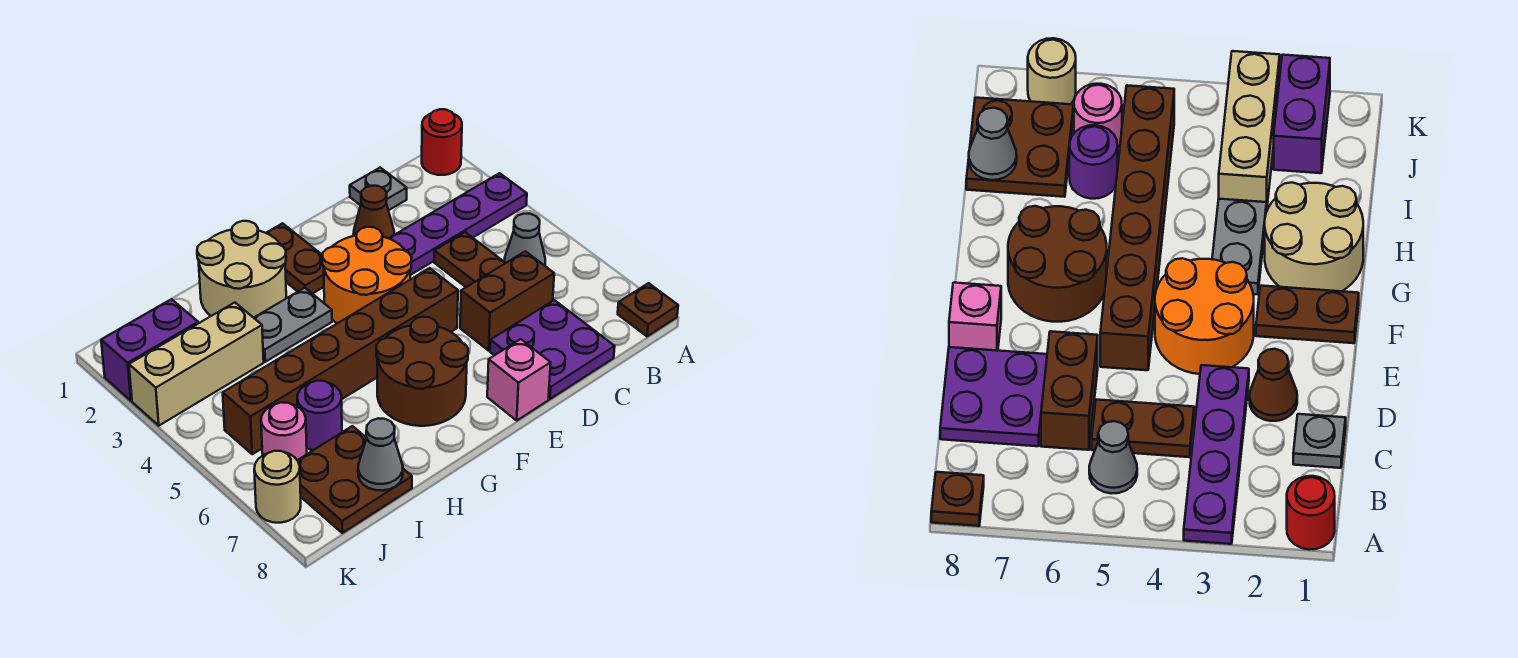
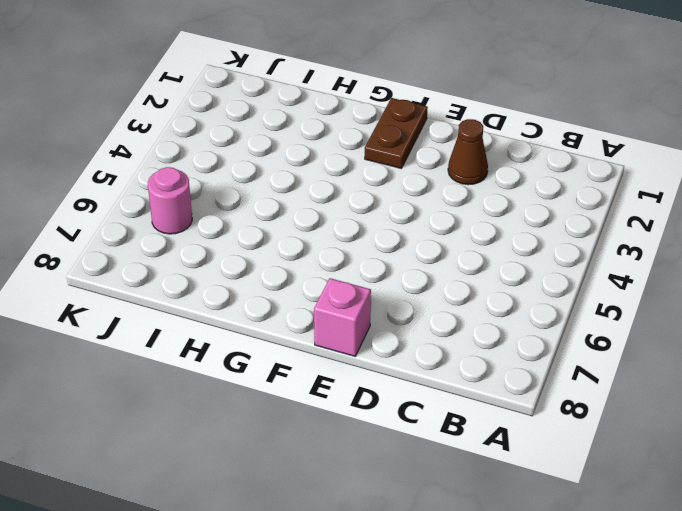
none -> red round brick A1 level 1
none -> purple plate A3:D3 level 1
none -> brown plate A8 level 1

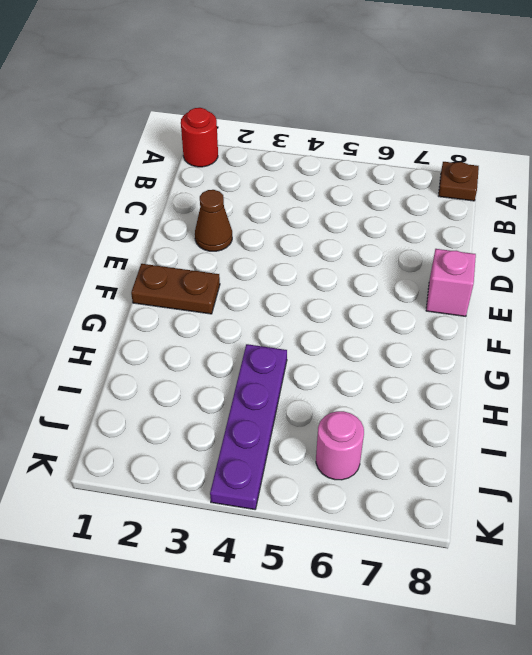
purple plate H4:K4 level 1 -> purple plate A3:D3 level 1
none -> grey cone B5 level 1
none -> grey plate C1 level 1
none -> brown plate C4:C5 level 1

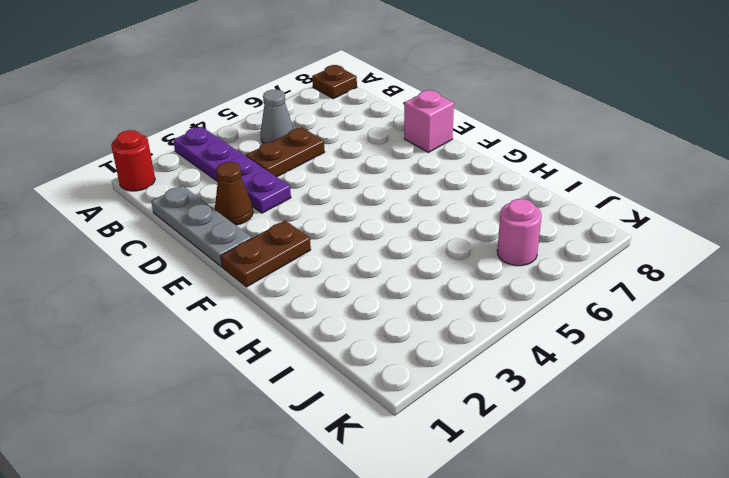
grey plate C1:E1 level 1 -> grey plate C1 level 1
none -> brown brick C6:D6 level 1
none -> purple plate C7:D8 level 1
none -> orange round brick E3:F4 level 1

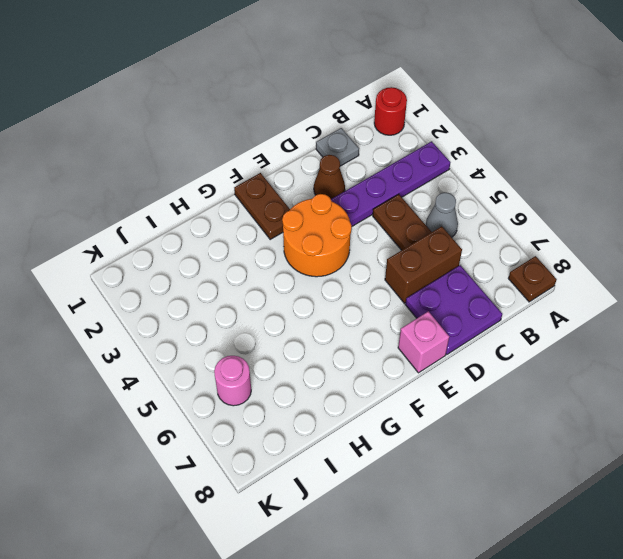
none -> brown brick E5:J5 level 1
none -> brown round brick F6:G7 level 1
none -> tan round brick G1:H2 level 1

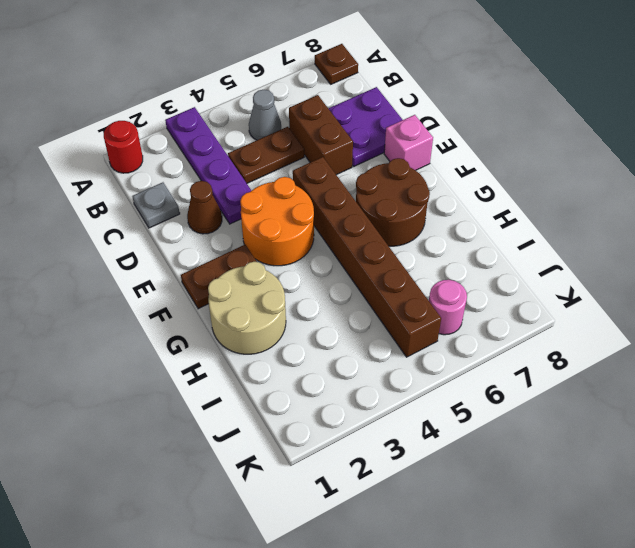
none -> grey plate G3:H3 level 1
none -> tan brick I3:K3 level 1
none -> purple round brick I6 level 1

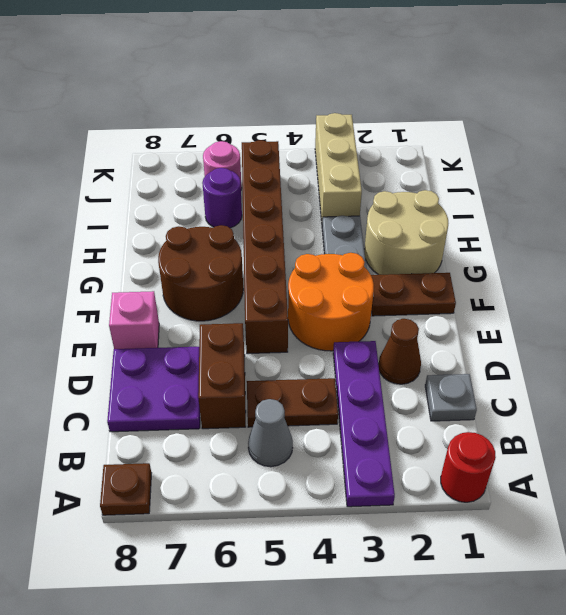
none -> brown plate I7:J8 level 1
none -> purple brick J2:K2 level 1
none -> tan round brick K7 level 1

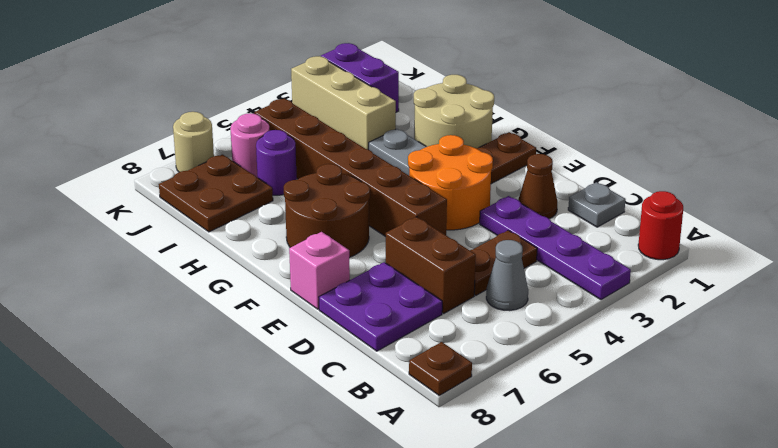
none -> grey cone I8 level 2

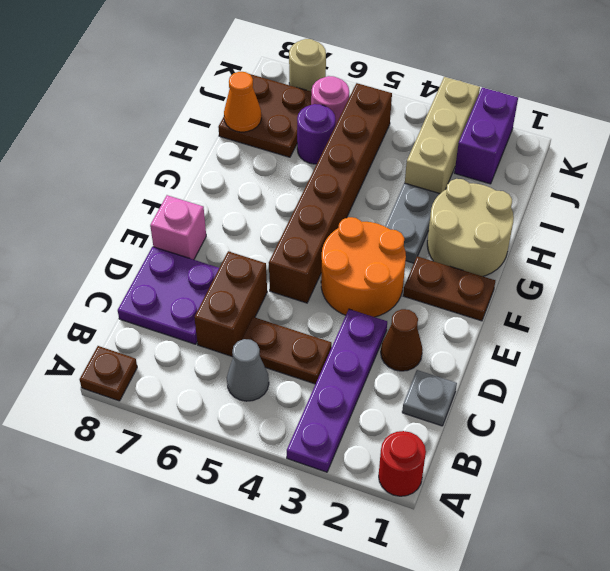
orange cone I8 level 2 -> grey cone I8 level 2
none -> brown round brick F6:G7 level 1

